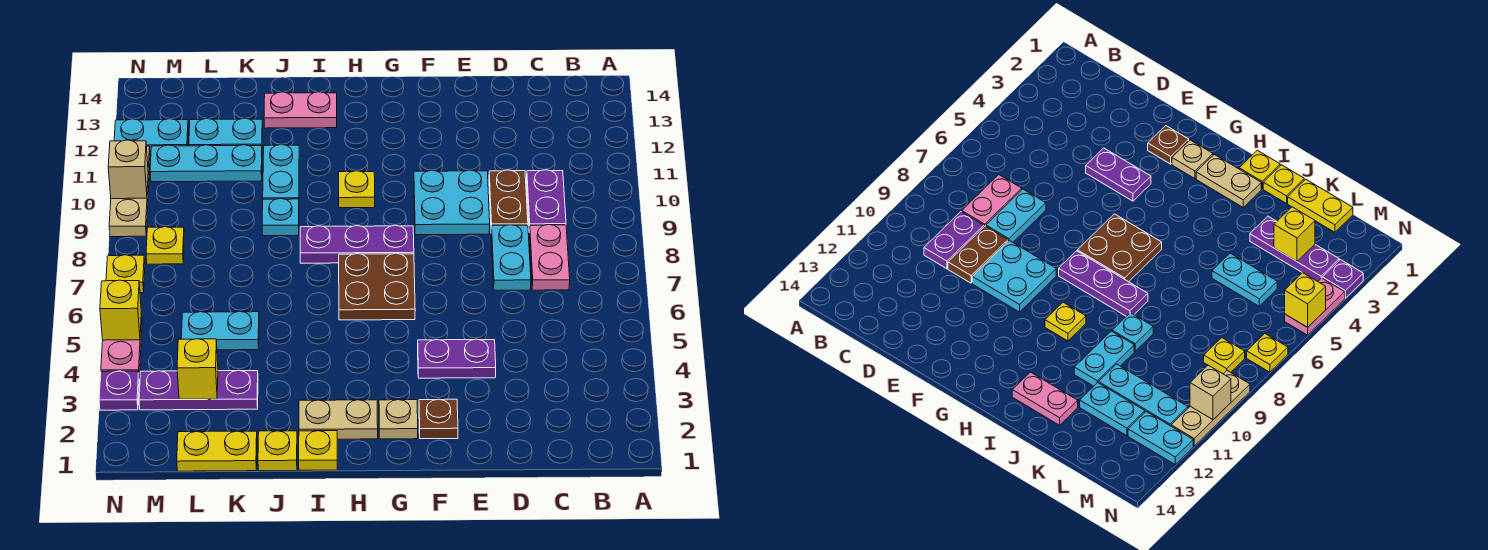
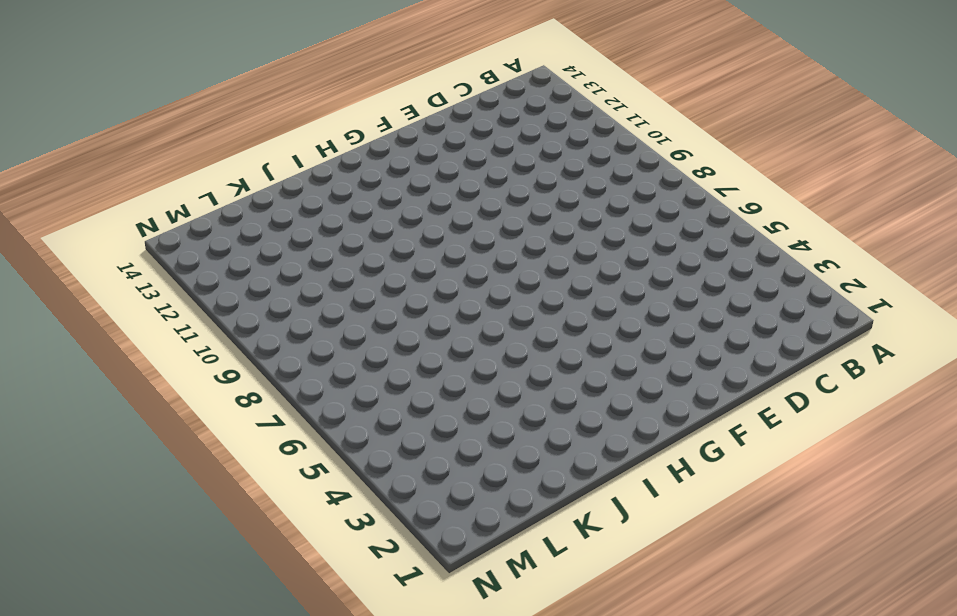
none -> pink plate C7:C8 level 1
none -> purple plate C9:C10 level 1
none -> cyan plate D7:D8 level 1
none -> brown plate D9:D10 level 1

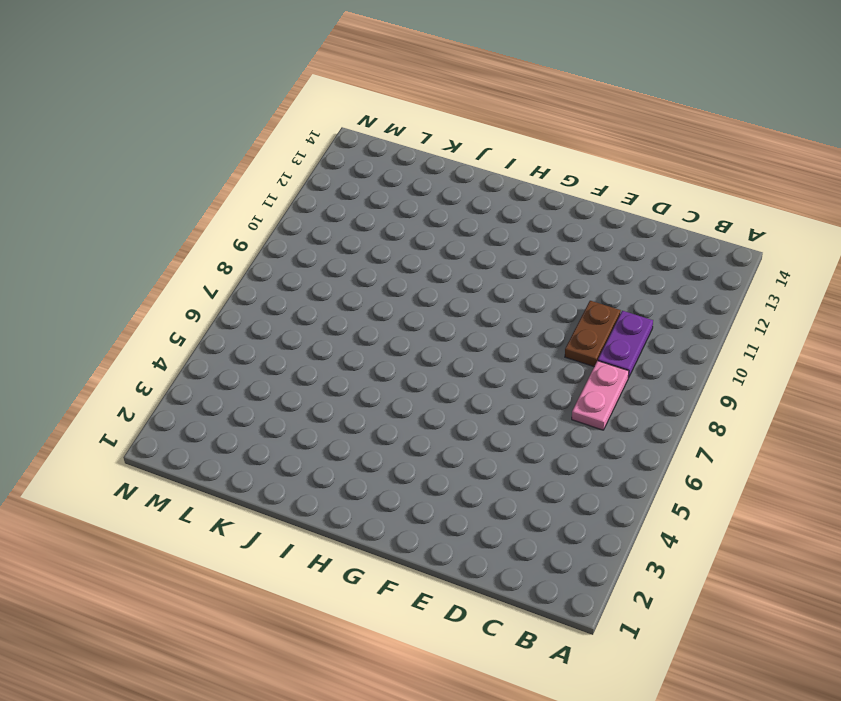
none -> cyan plate D7:D8 level 1
none -> purple plate E4:F4 level 1
none -> cyan plate E9:F10 level 1
none -> brown plate F2 level 1

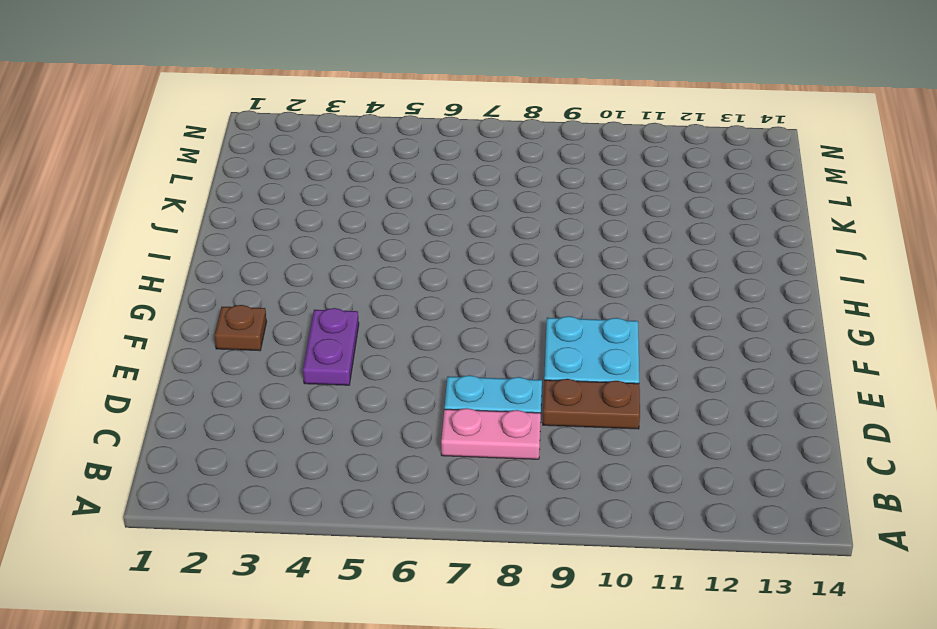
none -> purple plate C9:C10 level 1
none -> tan plate G2 level 1
none -> brown plate G6:H7 level 1
none -> purple plate G8:I8 level 1

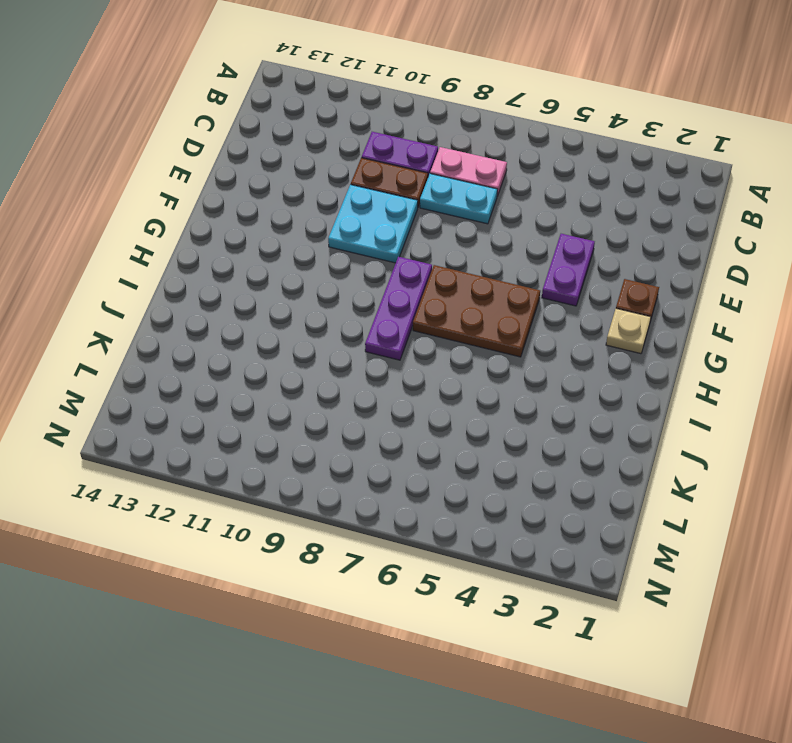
brown plate G5:H7 level 1 -> brown plate G6:H7 level 1
none -> tan plate H2:I2 level 1
none -> yellow plate H10 level 1
none -> yellow plate I1 level 1
none -> pink plate I13:J13 level 1

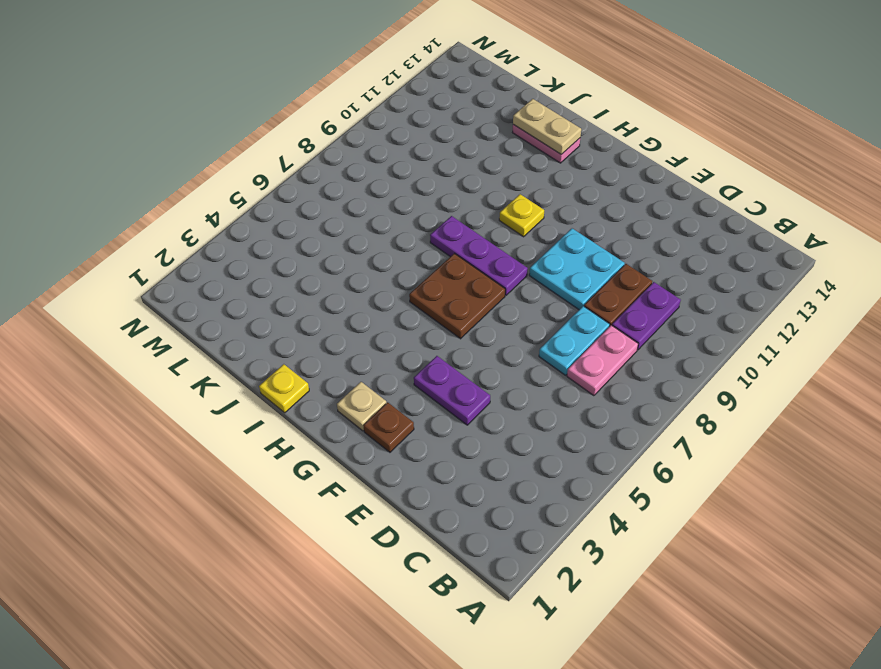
tan plate I13:J13 level 2 -> tan plate H2:I2 level 1
none -> yellow plate J1 level 1
none -> cyan plate J9 level 1
none -> cyan plate J10:J11 level 1
none -> yellow plate K1:L1 level 1

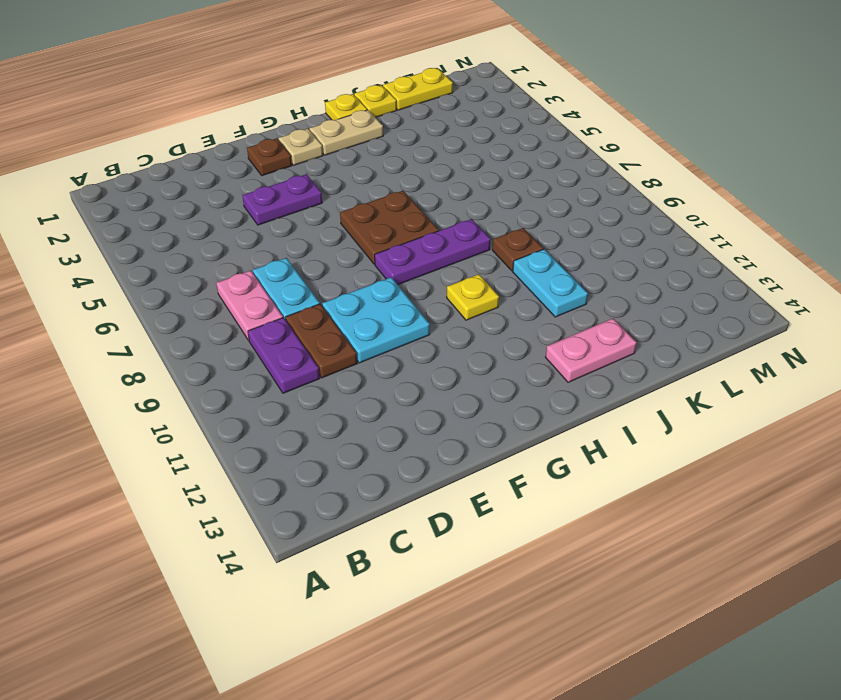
brown plate J9 level 1 -> cyan plate J9 level 1
none -> purple plate K3:M3 level 1
none -> cyan plate K5:L5 level 1
none -> cyan plate K11:M11 level 1
none -> cyan plate K12:L12 level 1

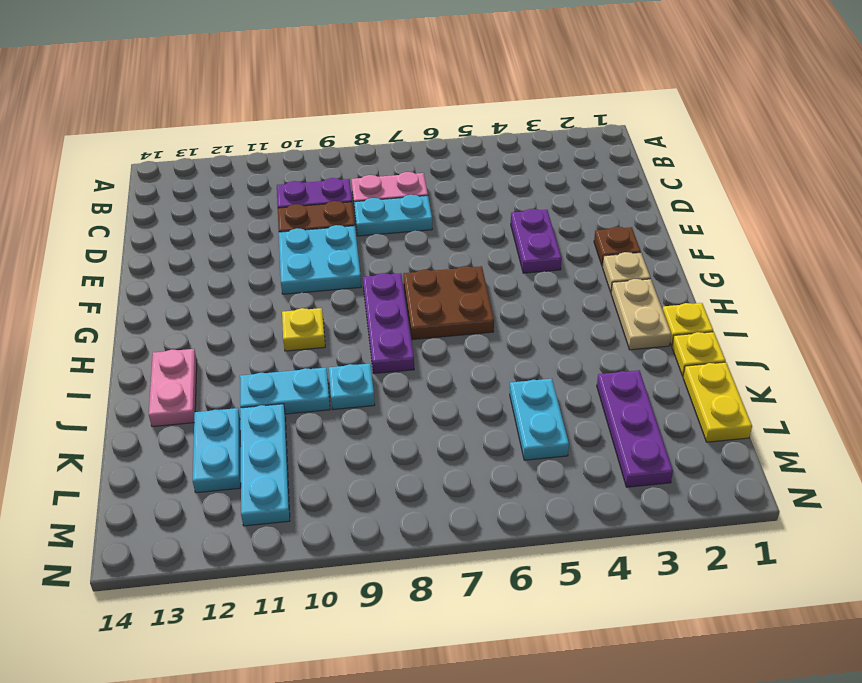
none -> yellow plate M8 level 1
none -> cyan plate M12:N12 level 1
none -> purple plate N3 level 1
none -> pink plate N4:N5 level 1

